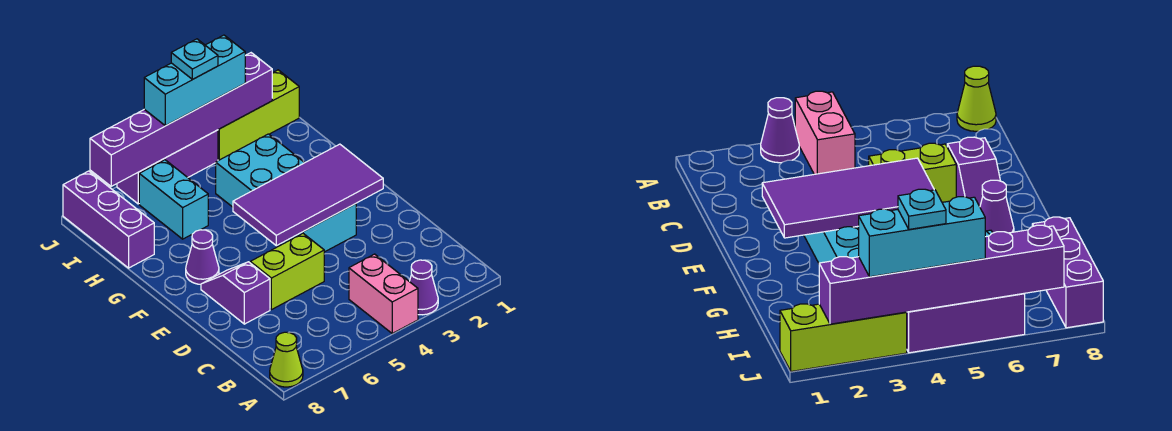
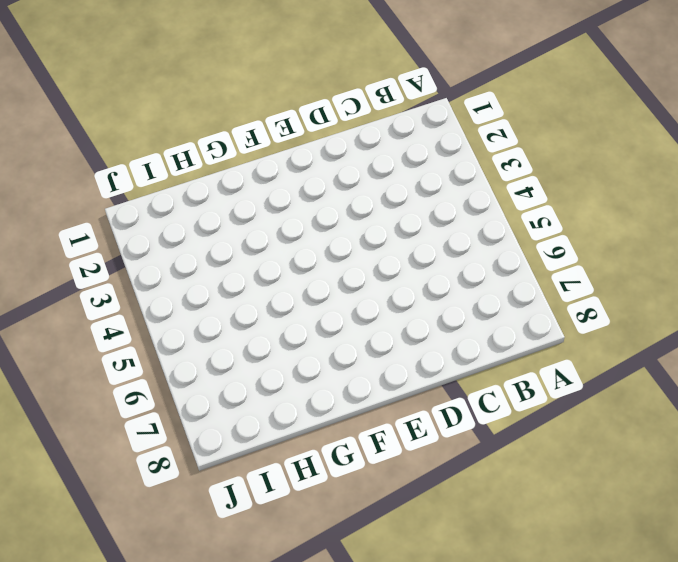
none -> purple cone A3 level 1
none -> pink brick A4:B4 level 1
none -> lime cone A8 level 1

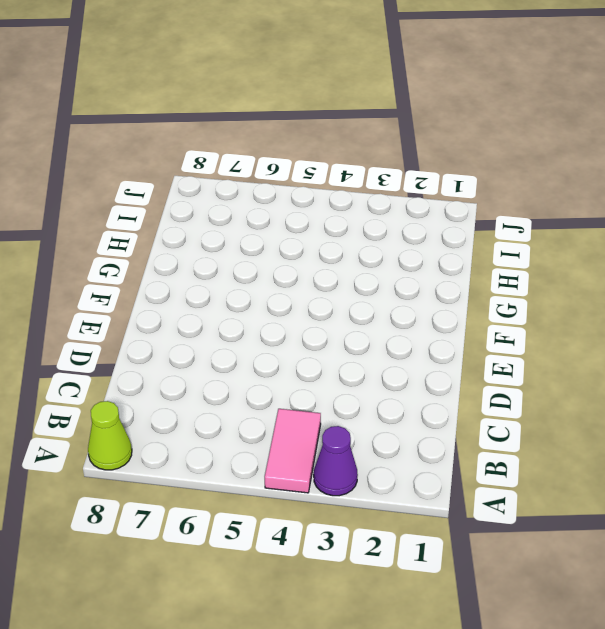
pink tile A4:B4 level 1 -> pink brick A4:B4 level 1
none -> lime brick D5:D6 level 1
none -> purple slope D7:E7 level 1 top D
none -> cyan brick E3:H4 level 1

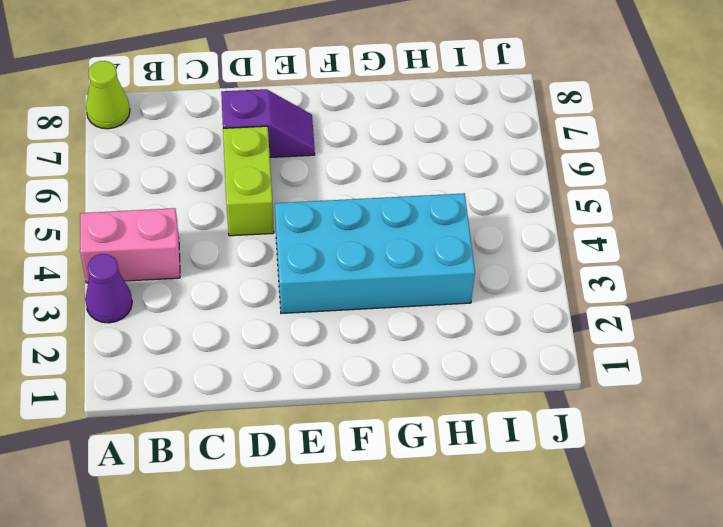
none -> purple cone F7 level 1
none -> cyan brick H6:I6 level 1
none -> purple brick H8:J8 level 1

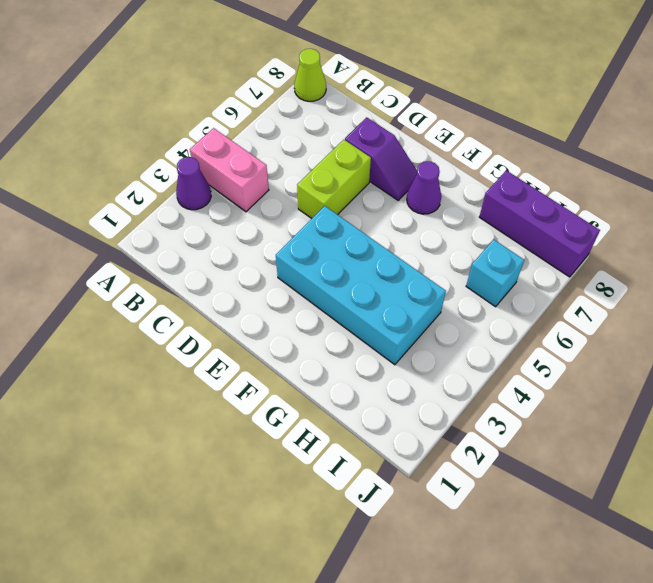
cyan brick I6 level 1 -> cyan brick H6:I6 level 1
none -> lime brick J1:J3 level 1
none -> purple brick J4:J6 level 1
none -> purple tile E2:F5 level 2

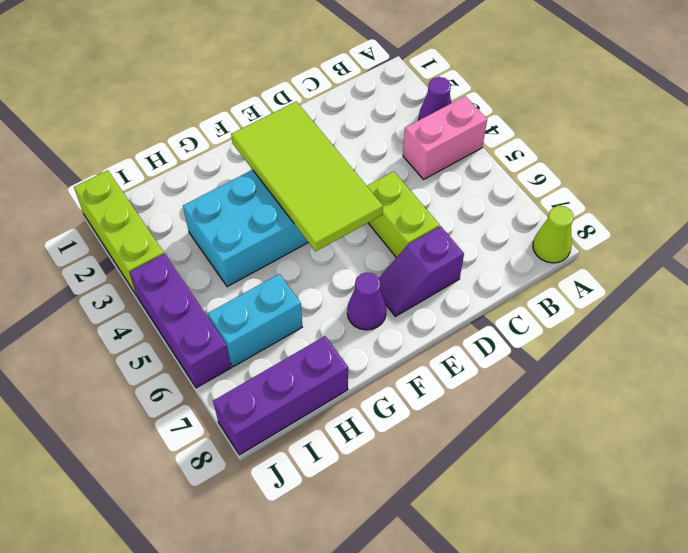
lime tile E2:F5 level 2 -> purple tile E2:F5 level 2
none -> purple brick J2:J7 level 2
none -> cyan brick J3:J5 level 3
none -> cyan plate J4 level 4

